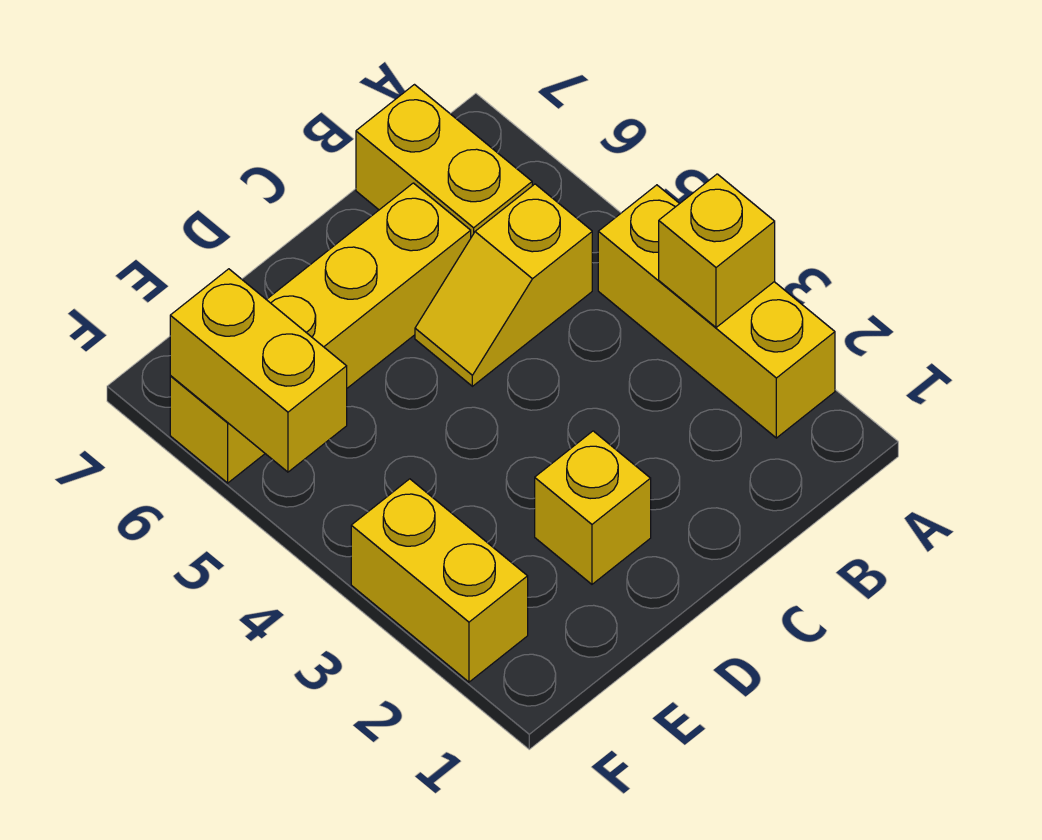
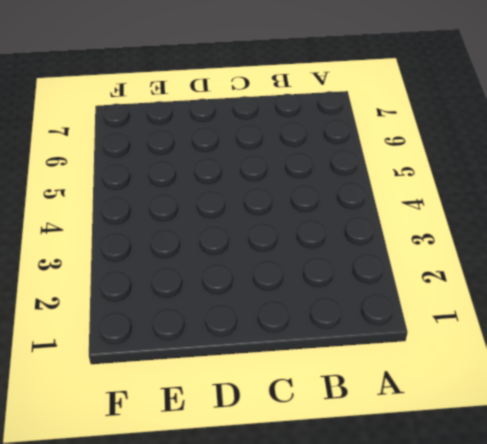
none -> yellow brick A2:A4 level 1
none -> yellow slope B5:C5 level 1 top B

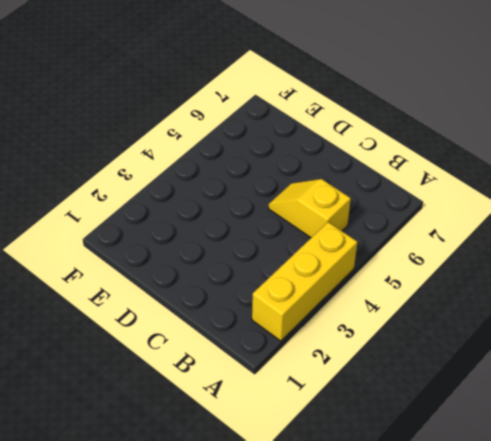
none -> yellow brick B6:B7 level 1
none -> yellow brick C6:F6 level 1

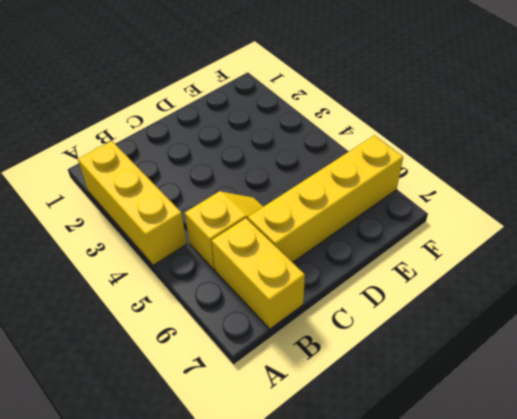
none -> yellow brick D2 level 1
none -> yellow brick F2:F3 level 1

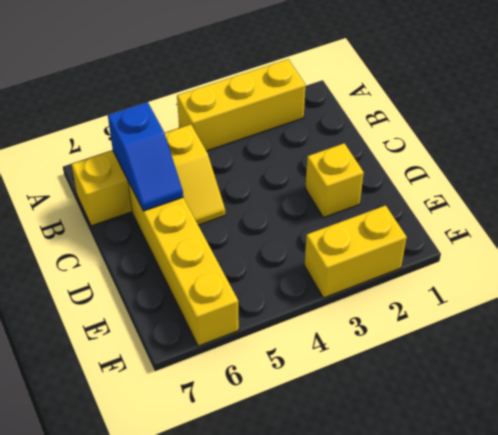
blue slope B6:C6 level 2 top B -> none
none -> yellow brick A3 level 2
none -> yellow brick F5:F6 level 2

